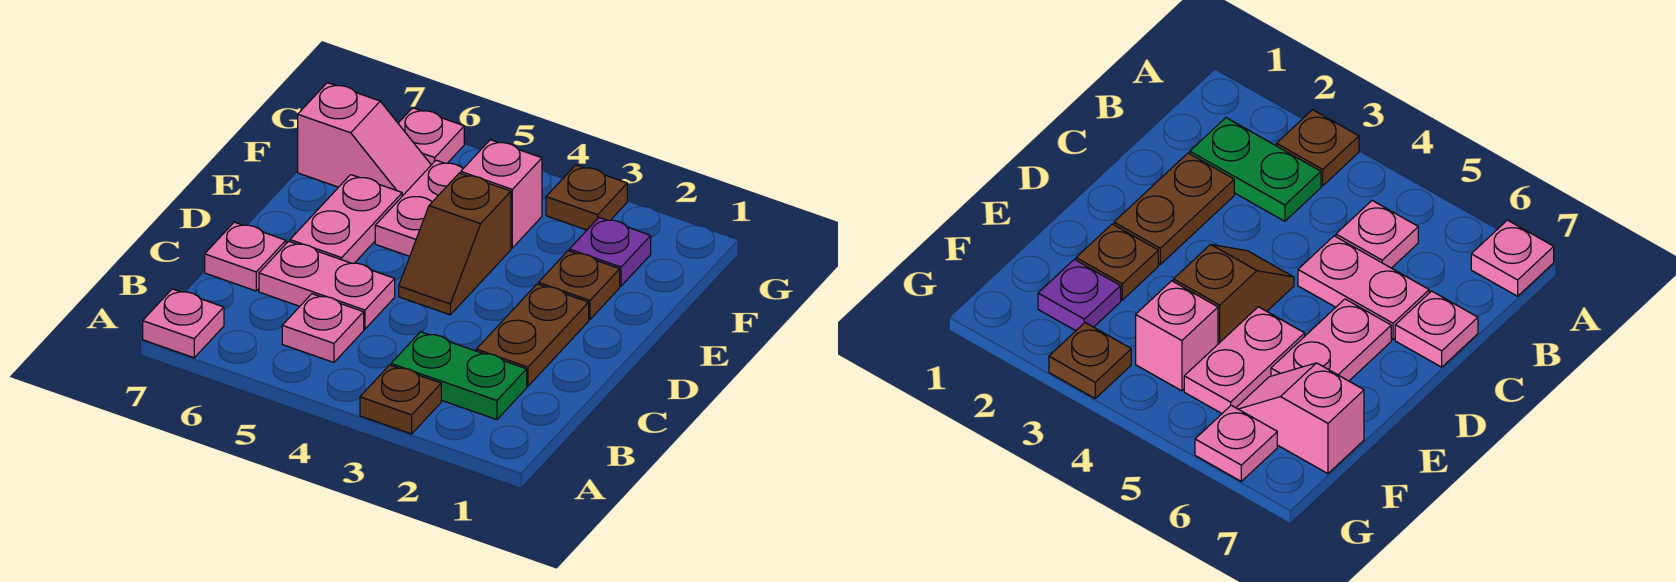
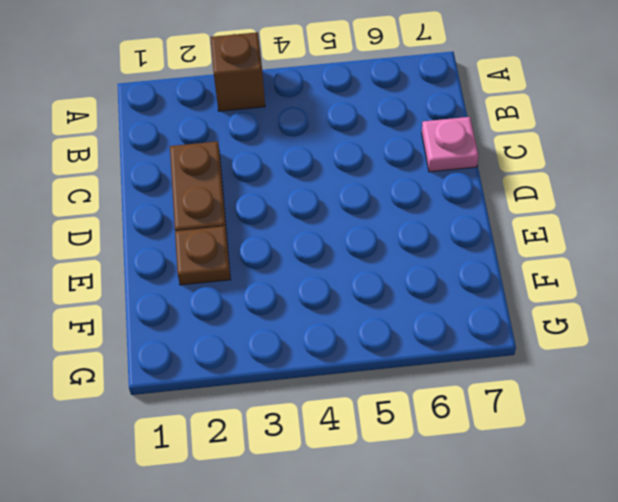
brown brick A3 level 1 -> brown plate A3 level 1
none -> pink plate A7 level 1
none -> green plate B2:B3 level 1
none -> pink plate B5 level 1

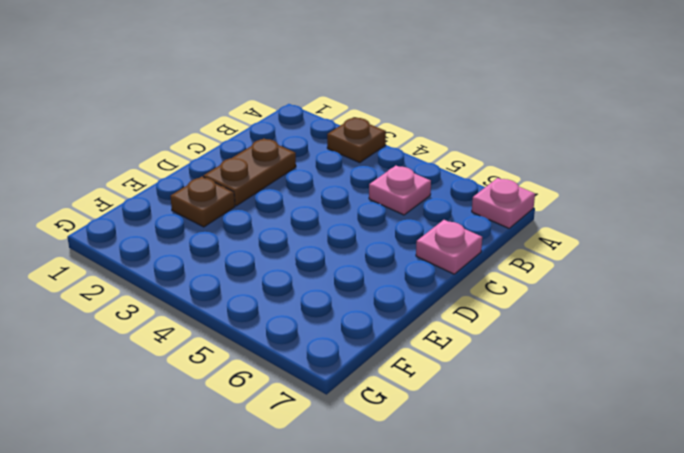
none -> green plate B2:B3 level 1
none -> pink plate C5:C6 level 1
none -> brown slope D4:E4 level 1 top E

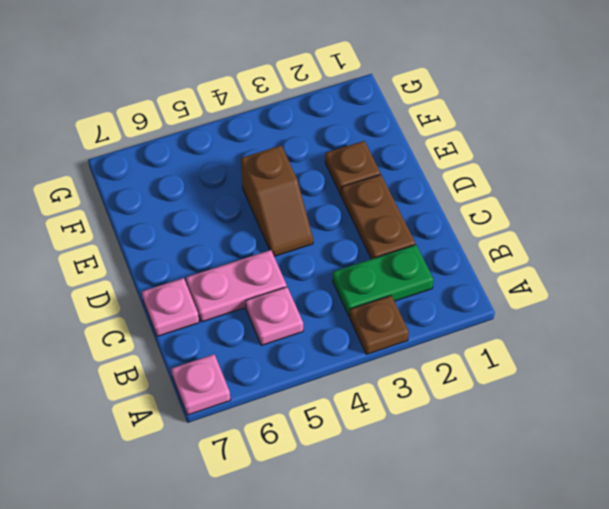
none -> pink plate D6:E6 level 1
none -> pink plate E5:F5 level 1
none -> purple plate F2 level 1

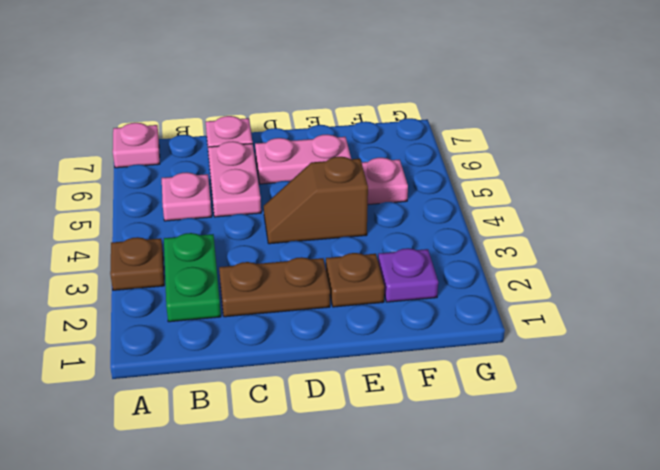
none -> pink brick F4 level 1
none -> pink slope F6:F7 level 1 top 7
none -> brown plate G3 level 1

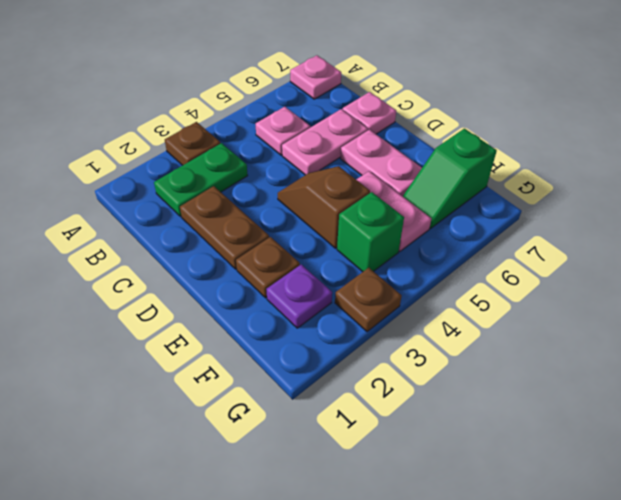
green brick F4 level 1 -> pink brick F4 level 1
green slope F6:F7 level 1 top 7 -> pink slope F6:F7 level 1 top 7
none -> pink plate G6 level 1

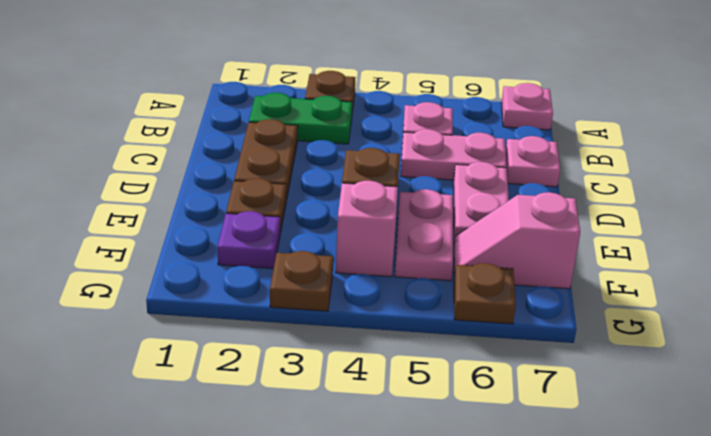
brown plate G6 level 1 -> pink plate G6 level 1

